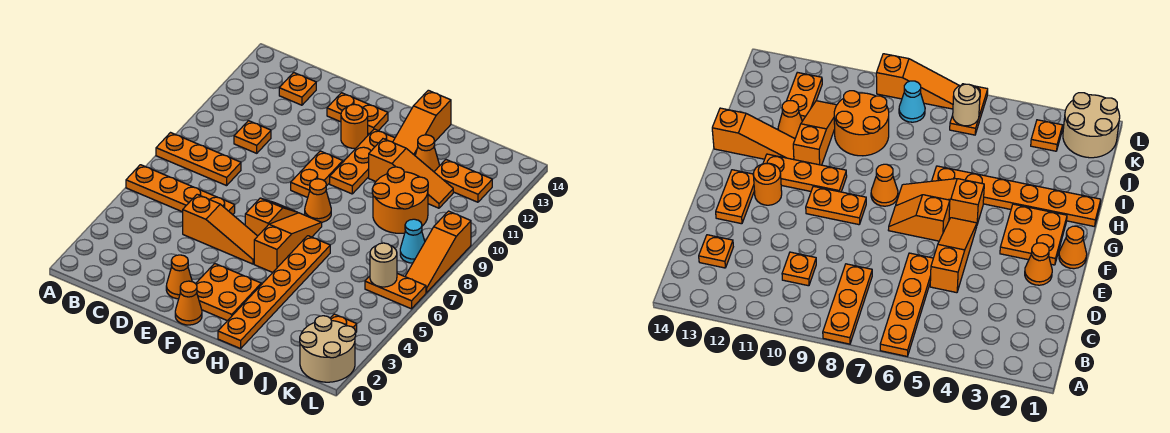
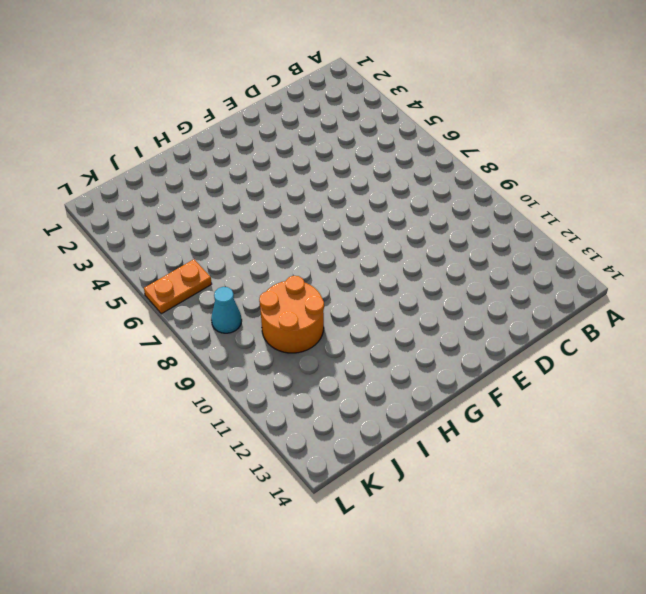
none -> orange plate A6:D6 level 1
none -> orange plate A8:C8 level 1
none -> orange plate C10 level 1

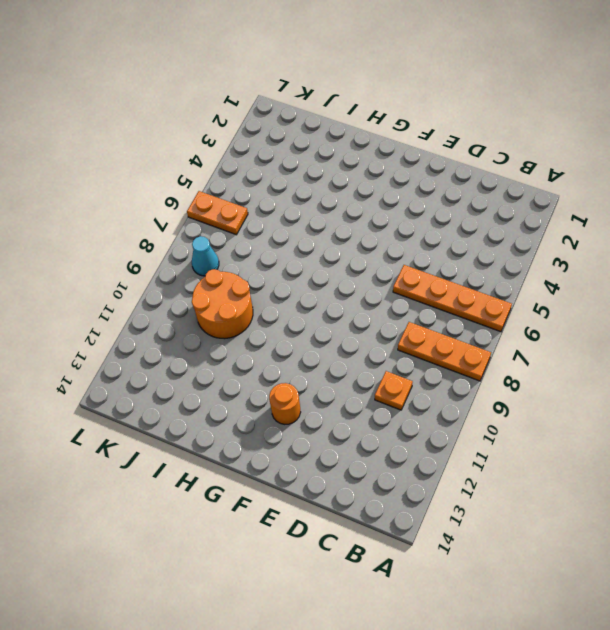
none -> orange plate C13 level 1
none -> orange slope D5:F5 level 1 top D
none -> orange cone E2 level 1

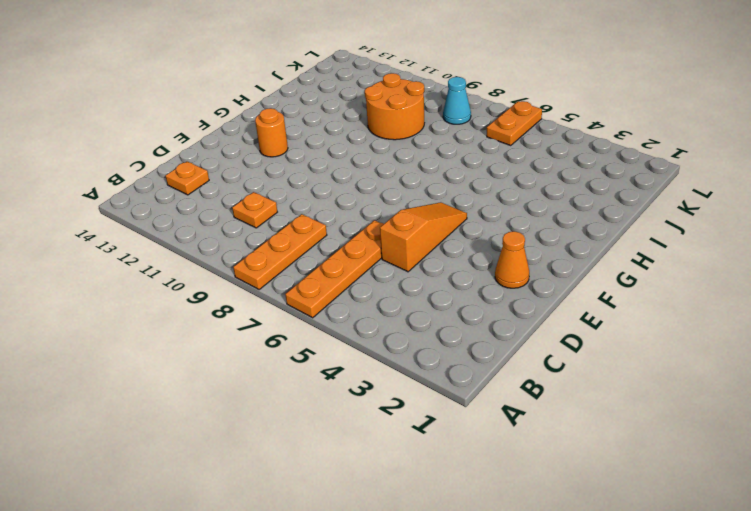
none -> orange plate E13:F13 level 1
none -> orange cone F1 level 1
none -> orange plate F2:G3 level 1

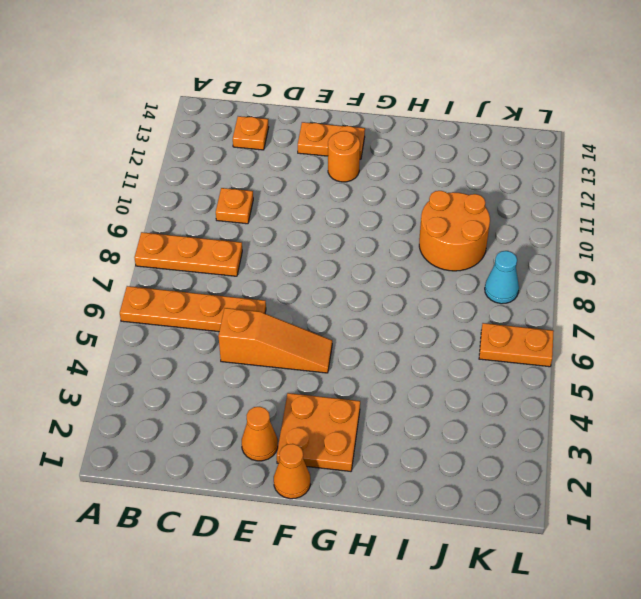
none -> orange slope F6:F7 level 1 top 6
none -> orange plate F9:F10 level 1
none -> orange slope G5:G7 level 1 top 5

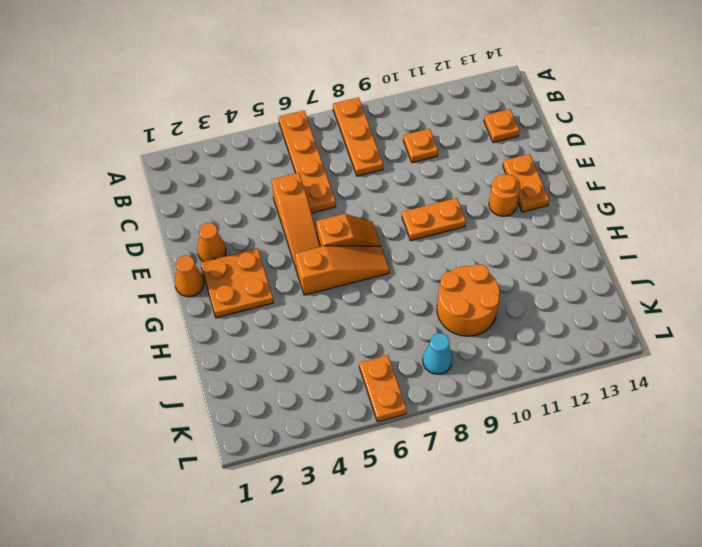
none -> orange cone G8 level 1
none -> orange plate G10:G12 level 1
none -> orange plate H1:H6 level 1

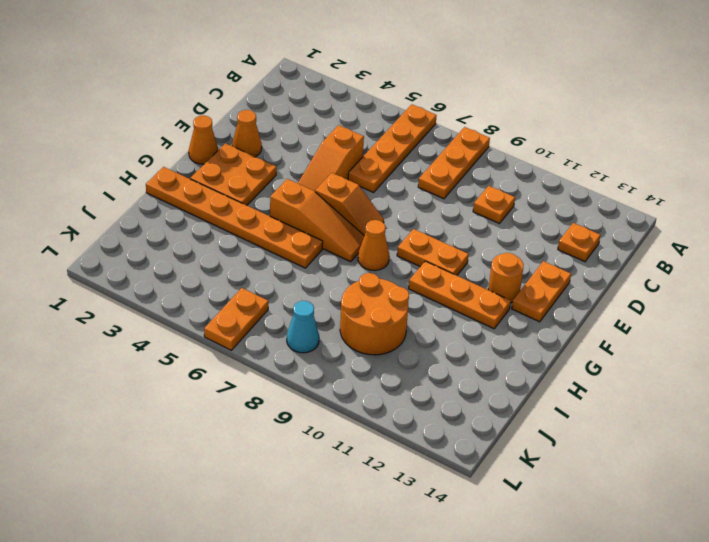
none -> orange slope H11:J11 level 1 top H
none -> orange slope H12:H14 level 1 top 14
none -> orange cone I12 level 1

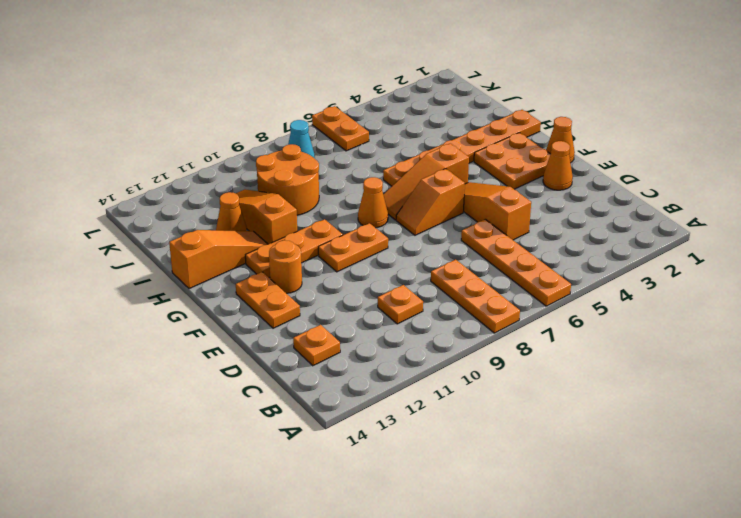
none -> orange plate J12:K12 level 1
none -> tan round brick K1:L2 level 1
none -> orange plate K3 level 1

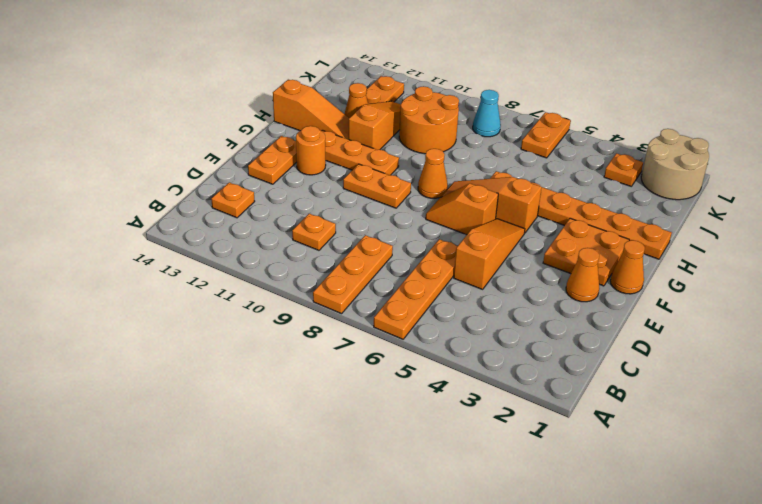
none -> orange slope L7:L9 level 1 top 9
none -> tan round brick K6 level 2

